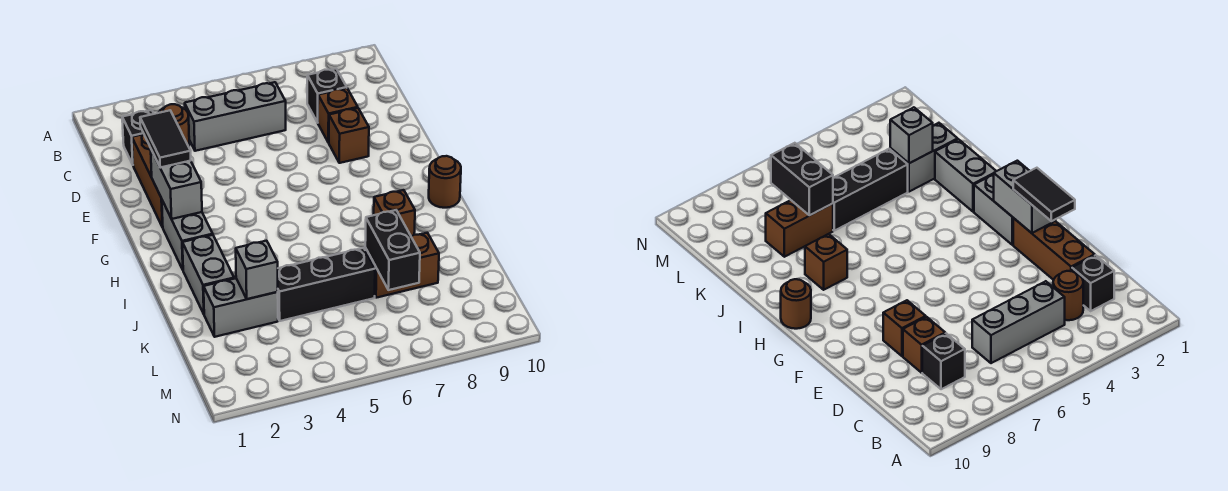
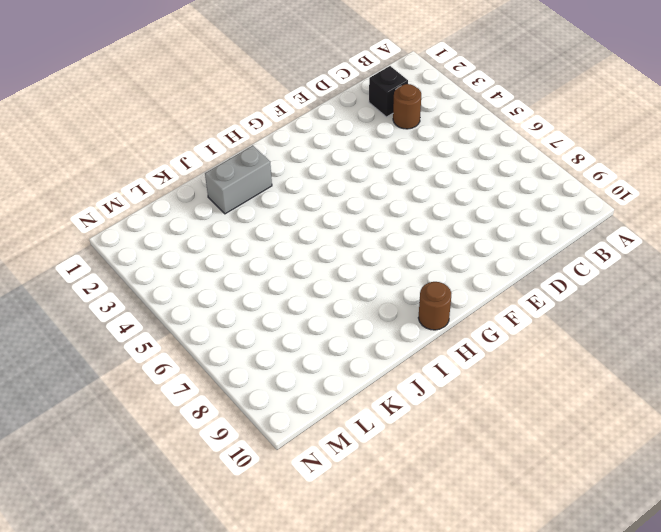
none -> grey brick C4:C6 level 1
none -> black brick C8 level 1
none -> brown brick D2:F2 level 1

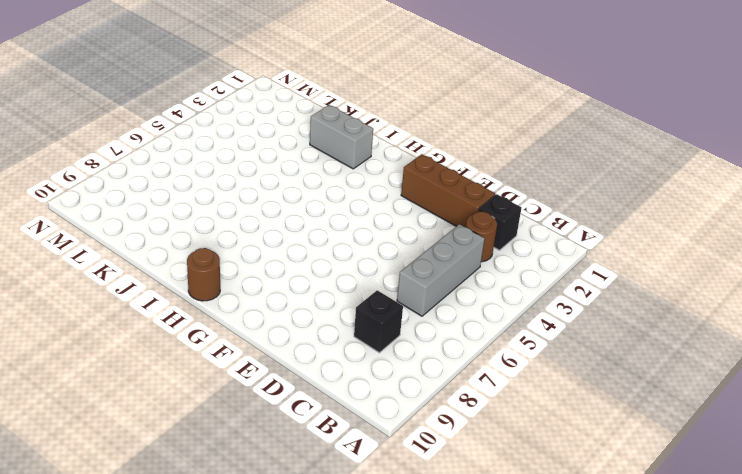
none -> brown brick D8 level 1
none -> brown brick E8 level 1
none -> grey brick G2:H2 level 1

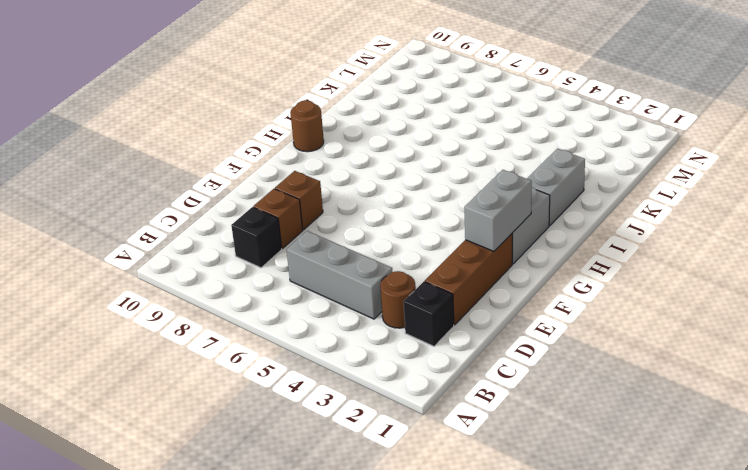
none -> brown brick I8 level 1
none -> grey brick K2:K3 level 1
none -> black brick K4:K6 level 1

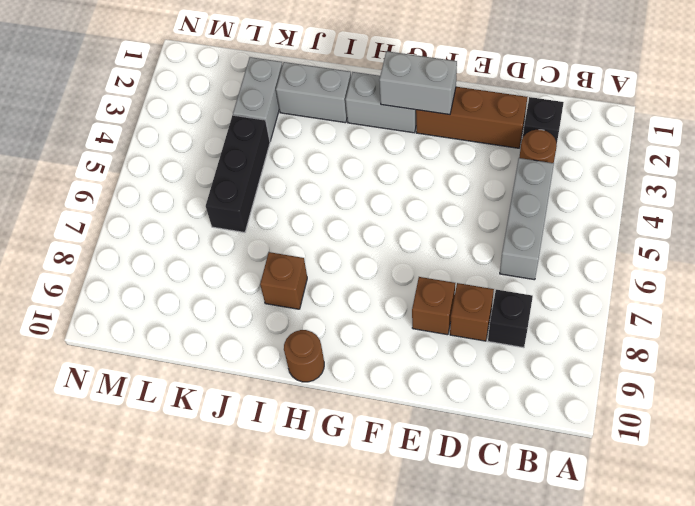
none -> brown brick K7:K8 level 1
none -> grey brick K3 level 2
none -> black brick K7:L7 level 2

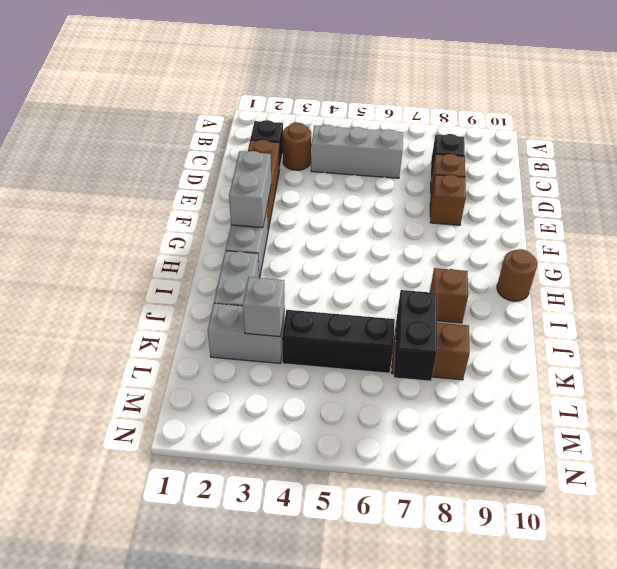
none -> black tile E2:F2 level 3

